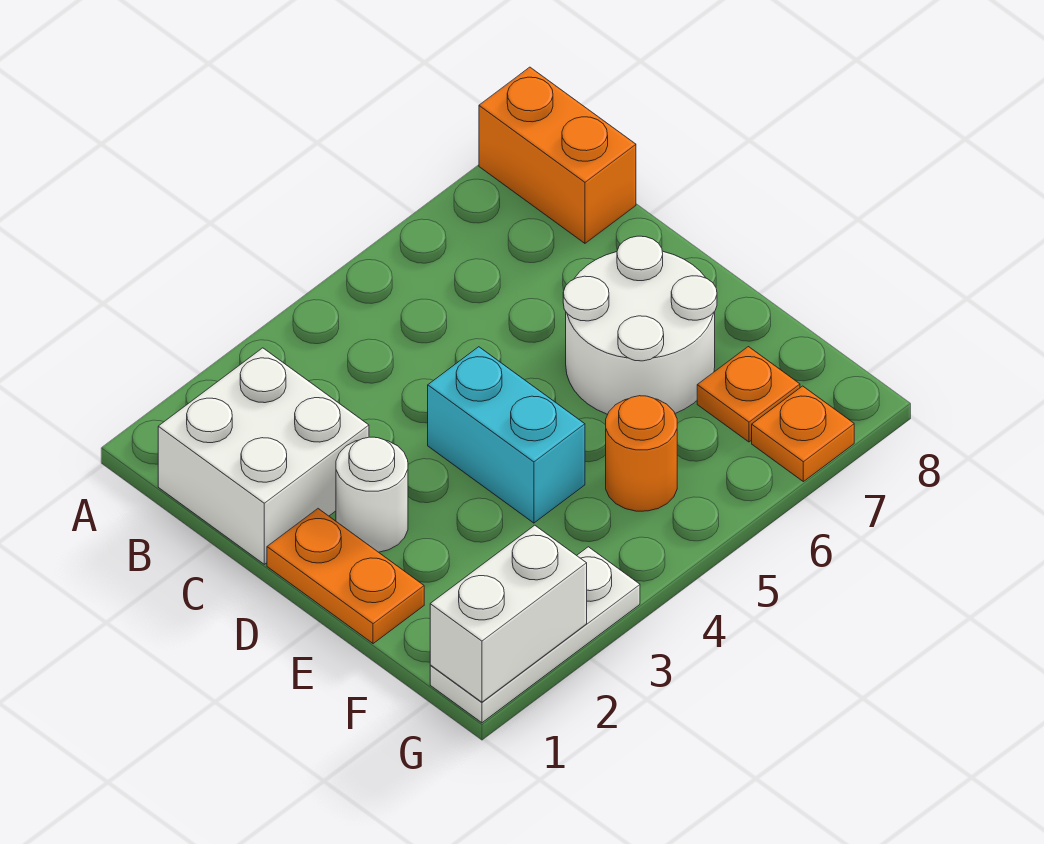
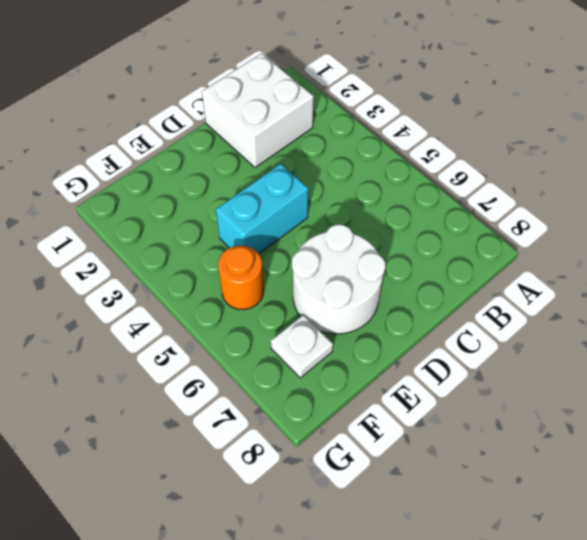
white plate F7 level 1 -> orange plate F7 level 1
none -> orange brick A8:B8 level 1
none -> orange plate D1:E1 level 1

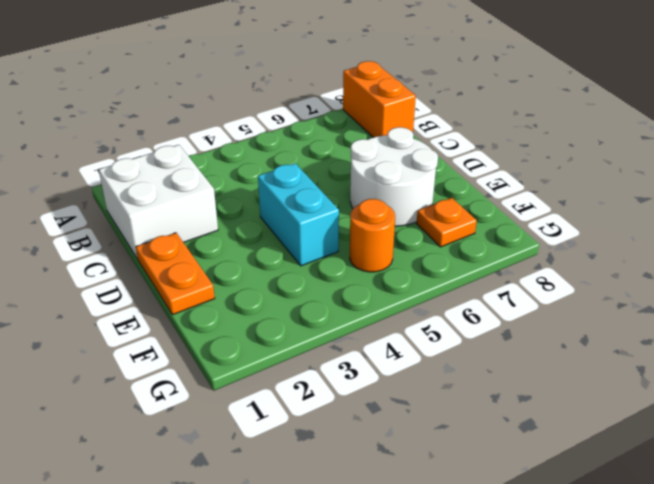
none -> white round brick D2 level 1
none -> white plate G1:G3 level 1

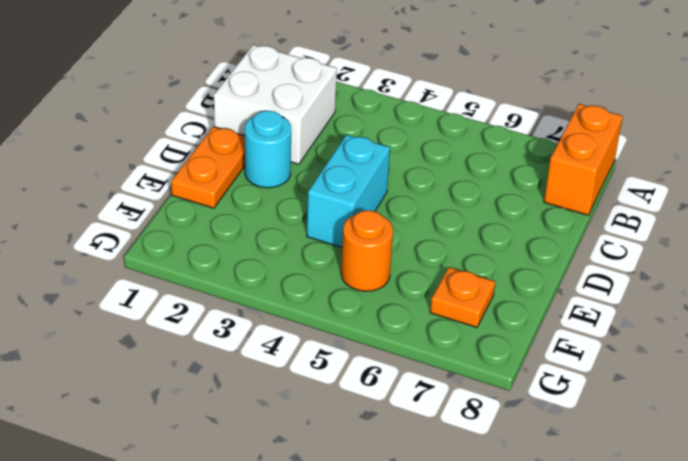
cyan round brick D2 level 1 -> white round brick D2 level 1
none -> white round brick D6:E7 level 1
none -> white plate G1:G3 level 1

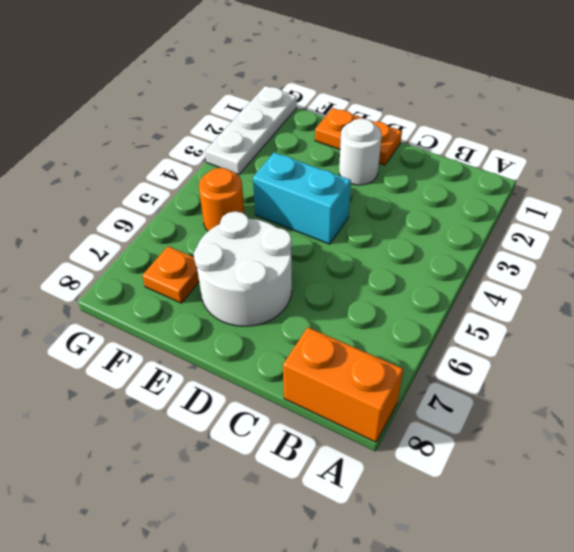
none -> white brick B1:C2 level 1
none -> orange plate G7 level 1

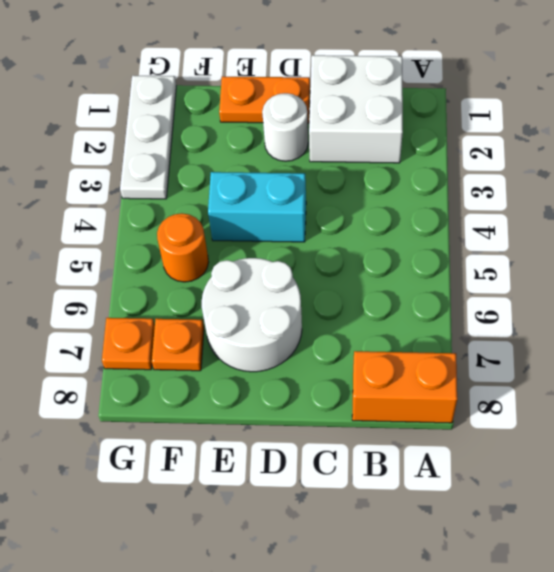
none -> white brick G1:G2 level 2

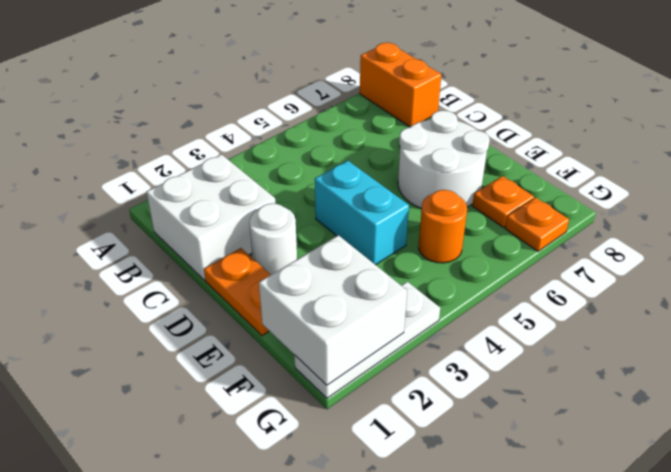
white brick F1:G2 level 2 -> white brick G1:G2 level 2

